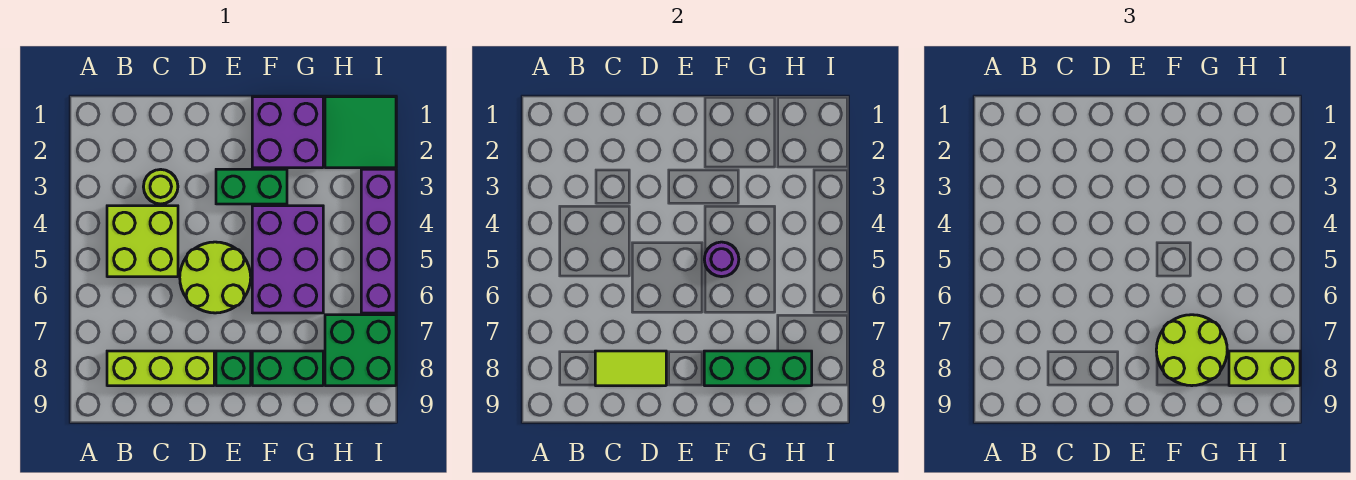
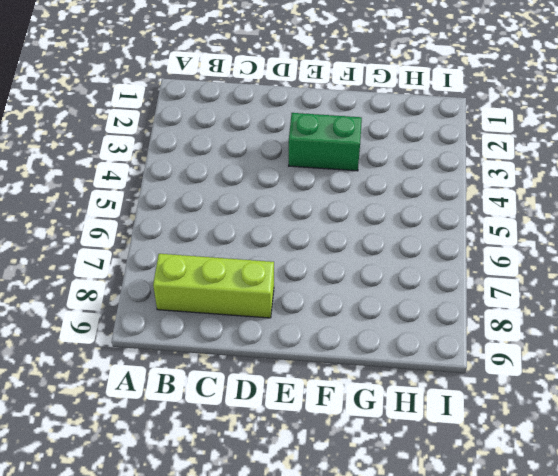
none -> lime brick B4:C5 level 1
none -> lime round brick C3 level 1
none -> lime round brick D5:E6 level 1

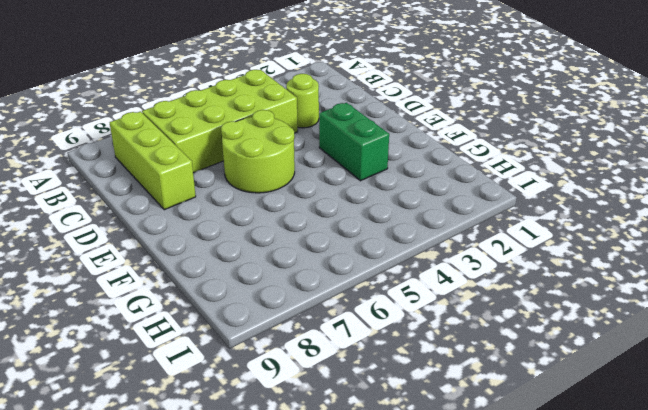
lime brick B4:C7 level 1 -> lime brick B4:C5 level 1
none -> green brick E8 level 1
none -> purple brick F1:G2 level 1
none -> purple brick F4:G6 level 1

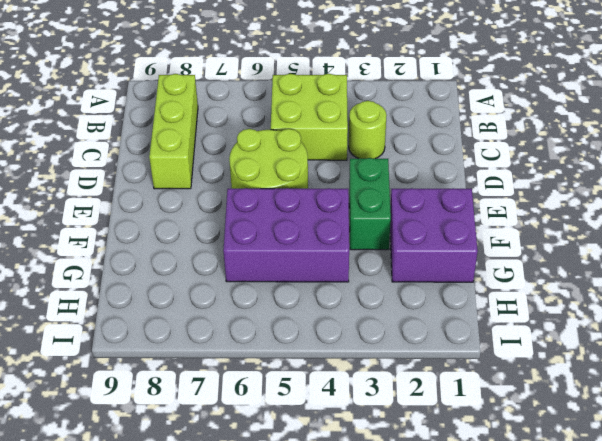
none -> green brick E8 level 1
none -> green brick F8:G8 level 1
none -> green tile H1:I2 level 1

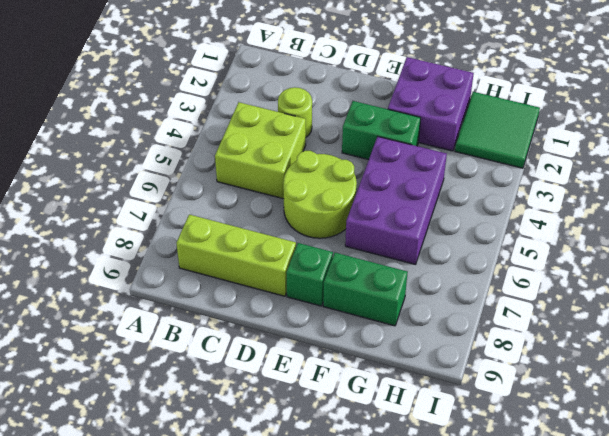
none -> green brick H7:I8 level 1
none -> purple brick I3:I6 level 1
none -> lime tile C8:D8 level 2

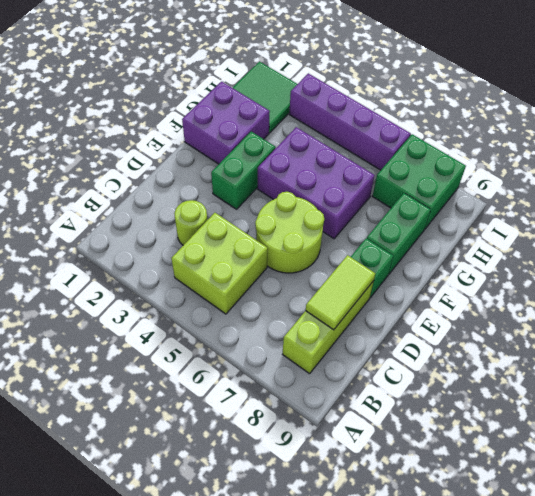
none -> purple round brick F5 level 2
none -> green brick F8:H8 level 2
none -> lime round brick F7:G8 level 3

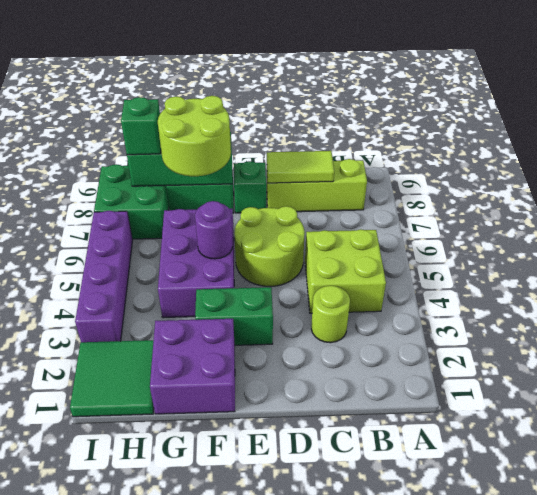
green brick H8 level 3 -> lime brick H8:I8 level 3

